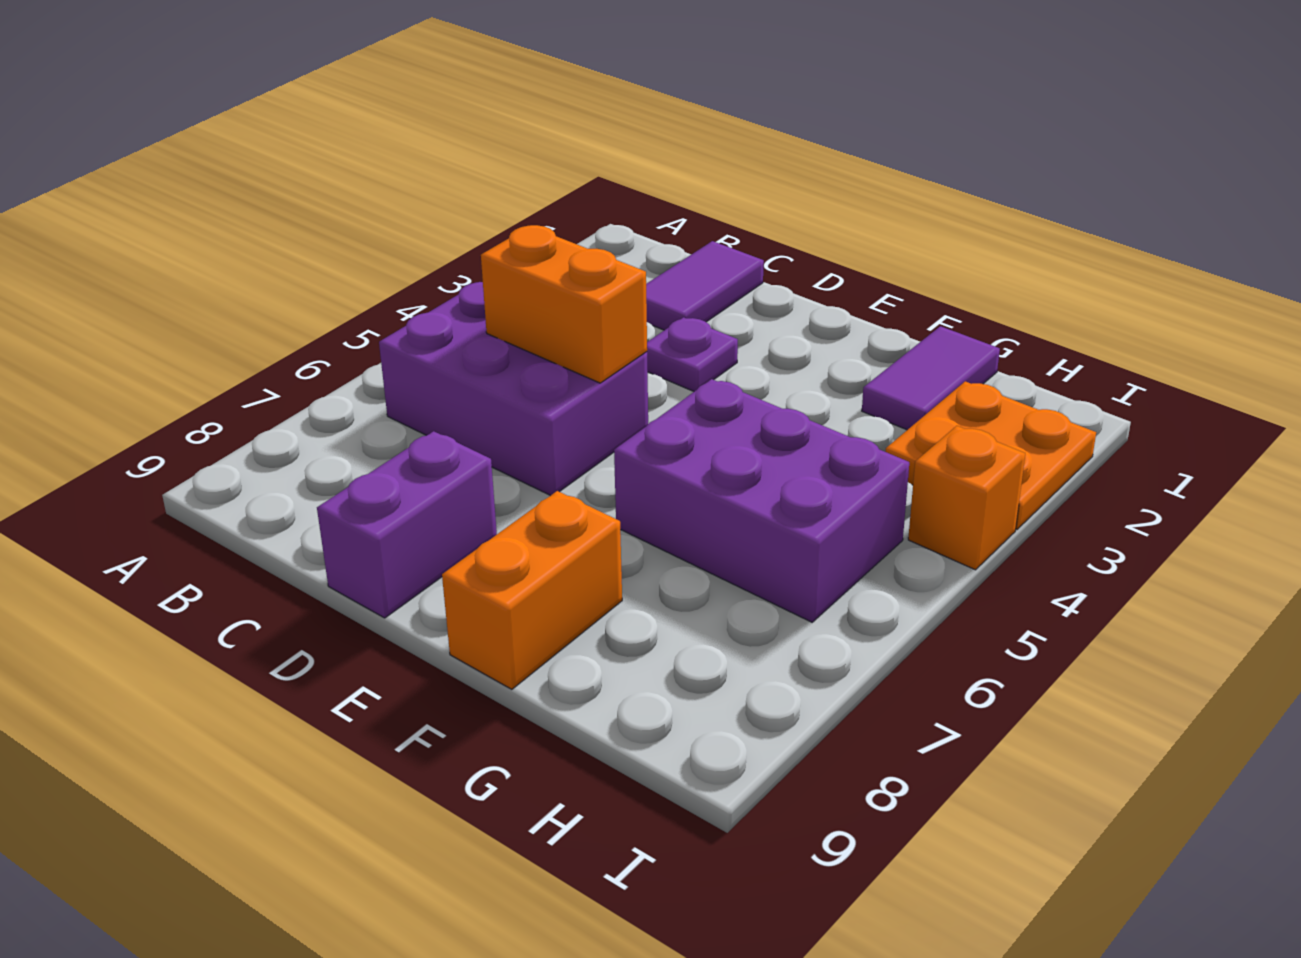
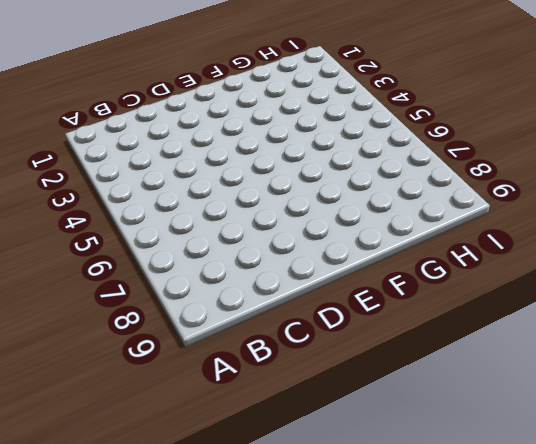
none -> purple brick B5:D6 level 1
none -> purple tile C1:C2 level 1

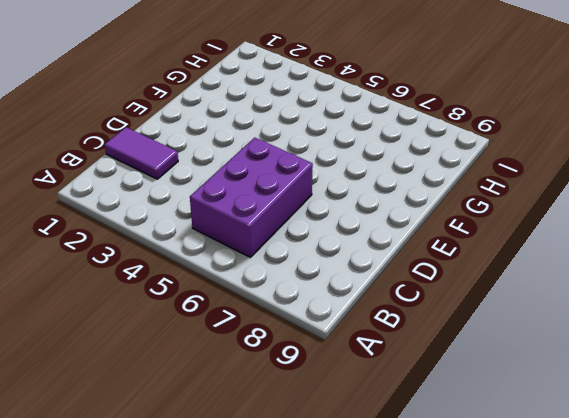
none -> purple plate D3 level 1
none -> purple brick D8:D9 level 1

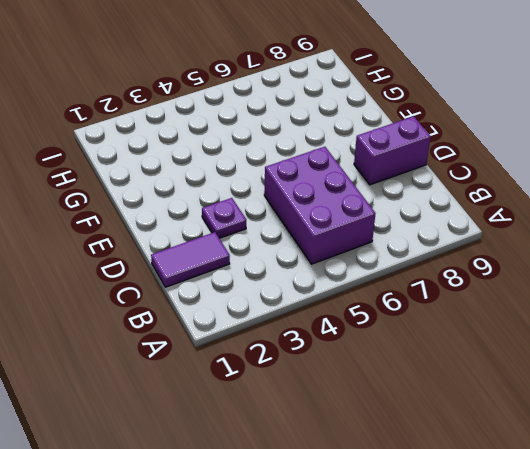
none -> purple brick F5:H6 level 1
none -> orange brick F8:F9 level 1

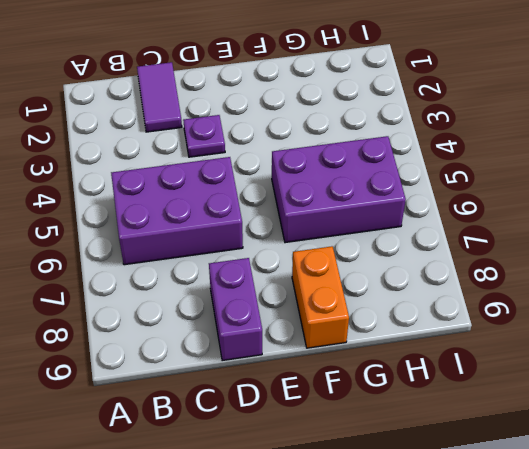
none -> purple tile G1:G2 level 1
none -> orange plate H2:I3 level 1

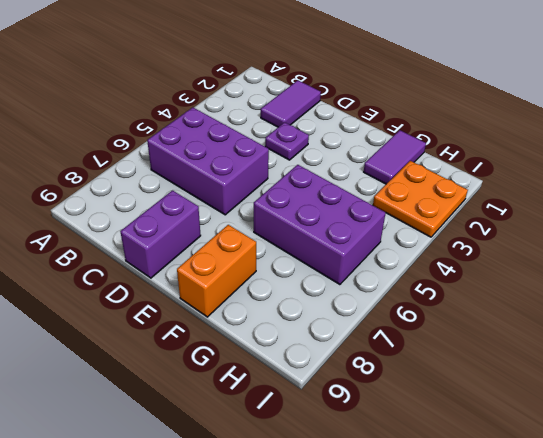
none -> orange brick I4 level 1
none -> orange brick C5:D5 level 2

